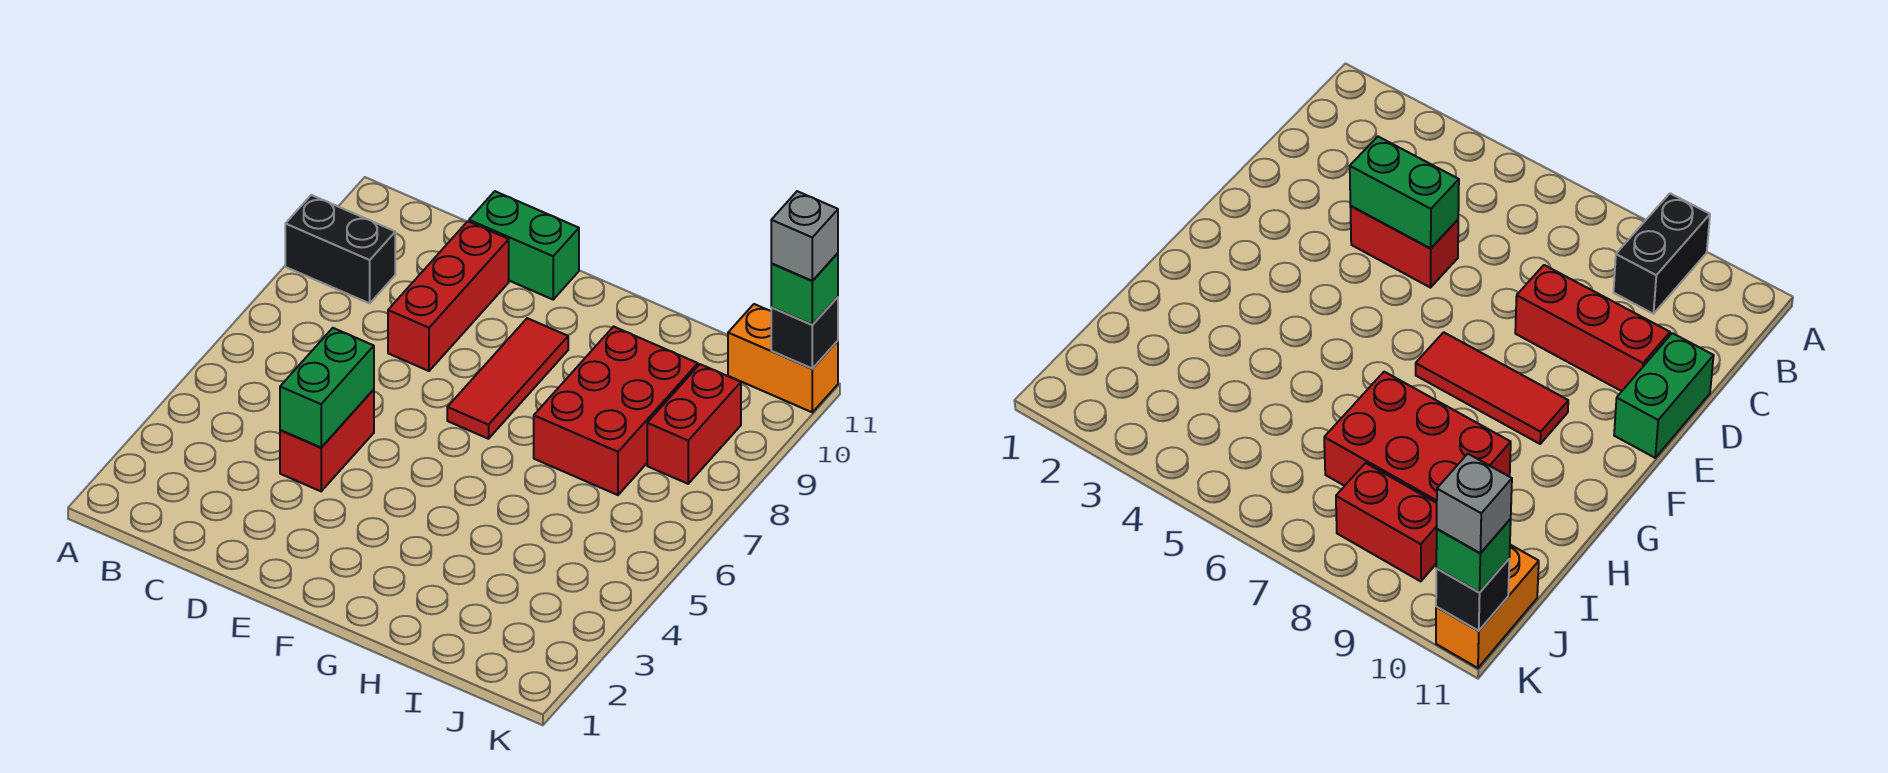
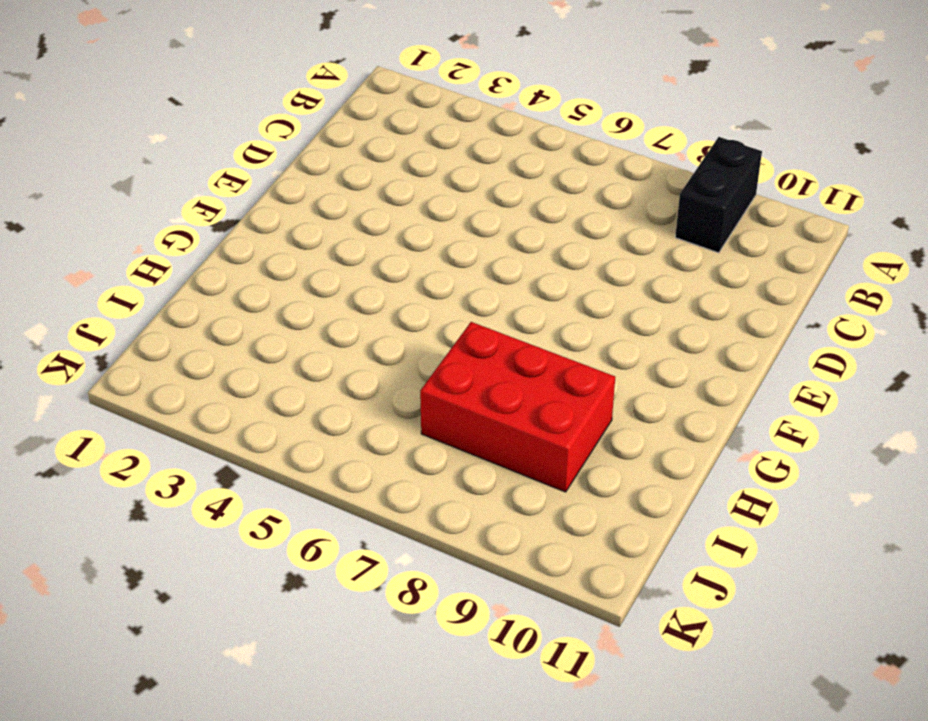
none -> red brick D4:D5 level 1
none -> red brick D8:D10 level 1
none -> green brick D11:E11 level 1

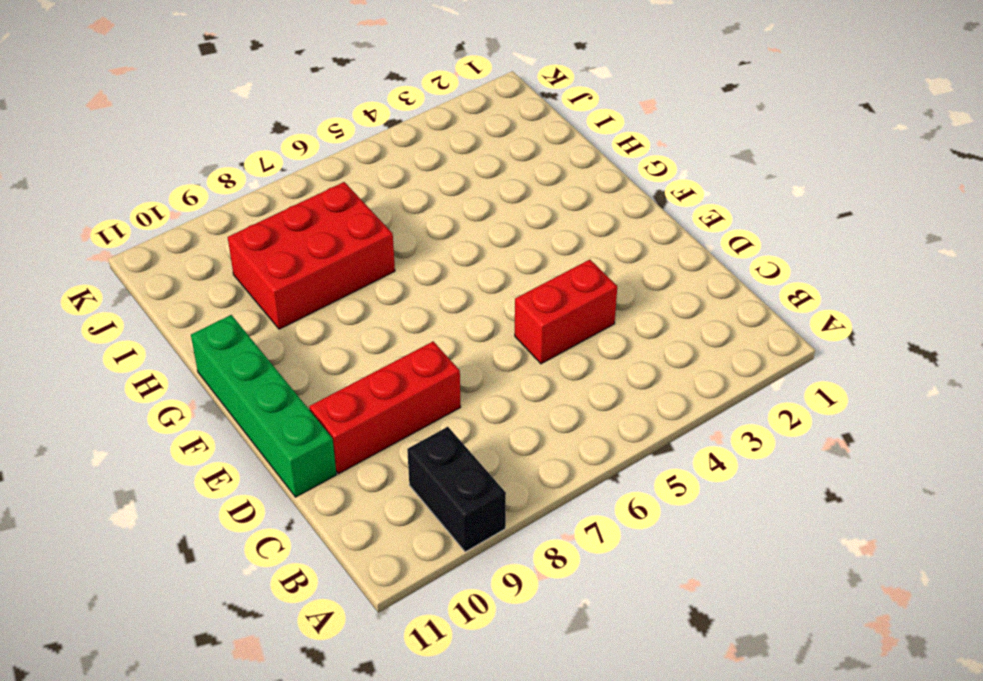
green brick D11:G11 level 1 -> green brick D11:E11 level 1
none -> red tile F7:F9 level 1
none -> red brick J8:J9 level 1
none -> orange brick J11:K11 level 1

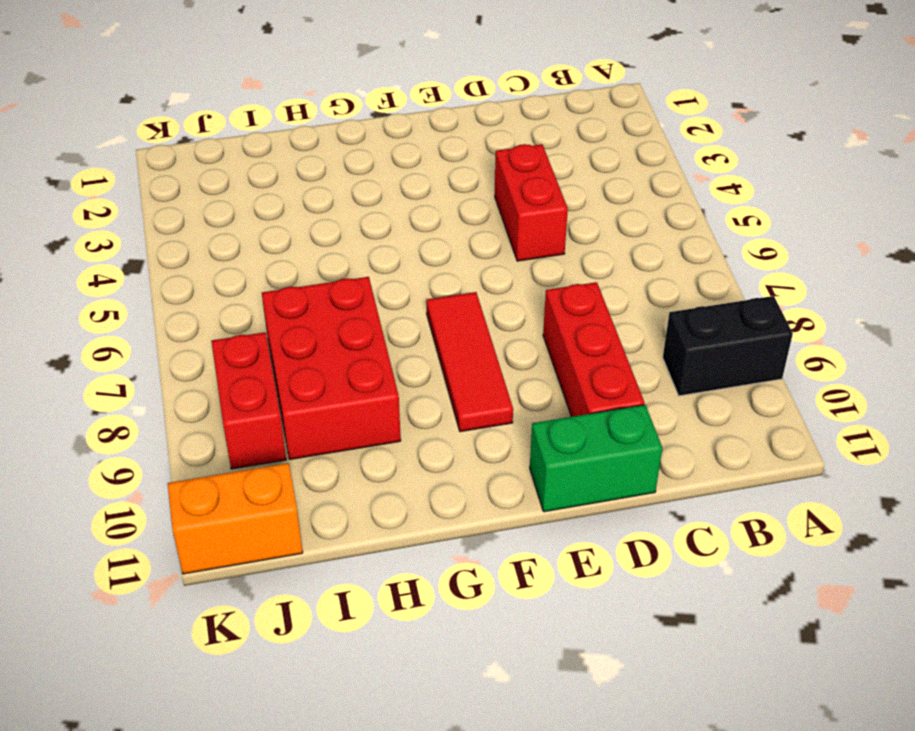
none -> green brick D4:D5 level 2
none -> black brick K11 level 2
none -> green brick K11 level 3

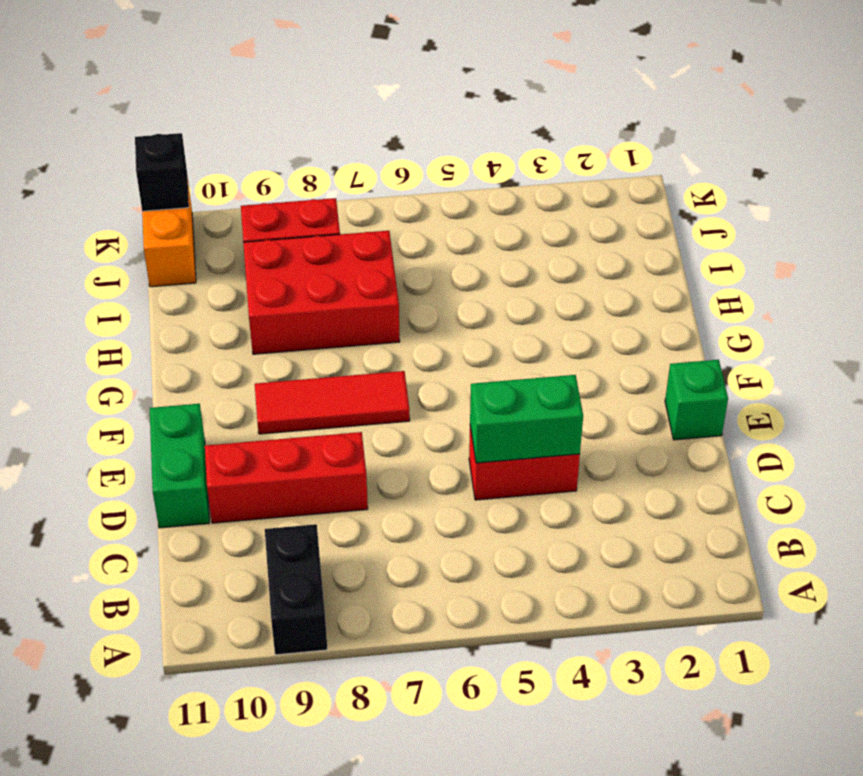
green brick E1 level 1 -> green brick K11 level 3
none -> grey brick K11 level 4

